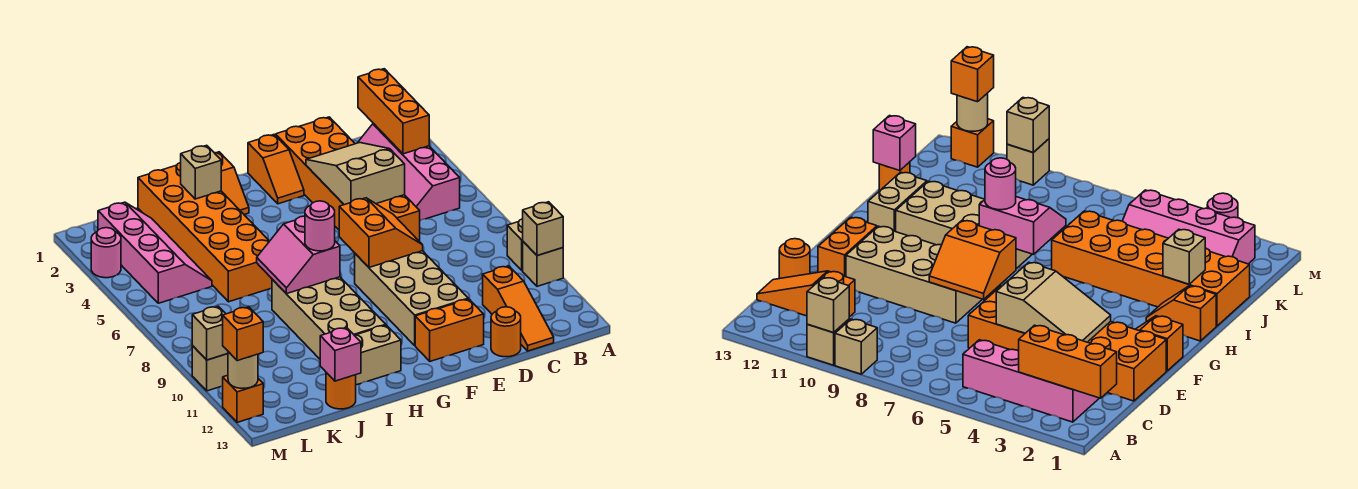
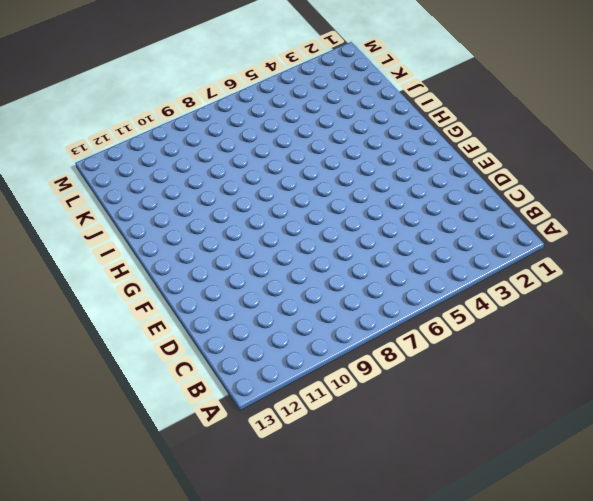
none -> tan brick A9 level 1
none -> tan brick A10 level 1
none -> pink slope B2:C5 level 1 top B

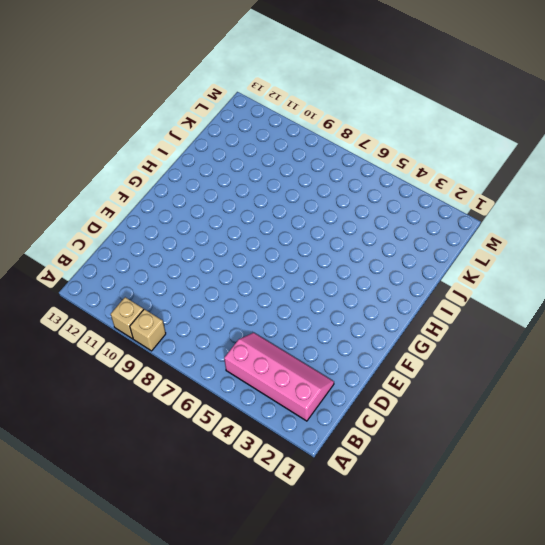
none -> orange slope C11:C13 level 1 top 11
none -> orange brick D1:E6 level 1
none -> orange round brick D13 level 1

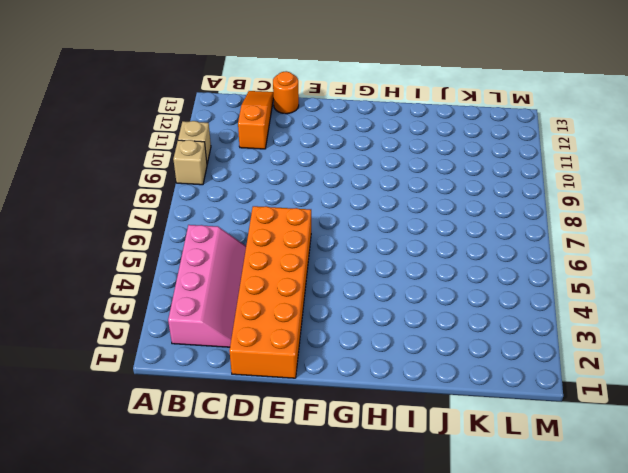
none -> tan brick E8:F11 level 1
none -> orange brick E12:F12 level 1
none -> orange slope F1:F2 level 1 top 1

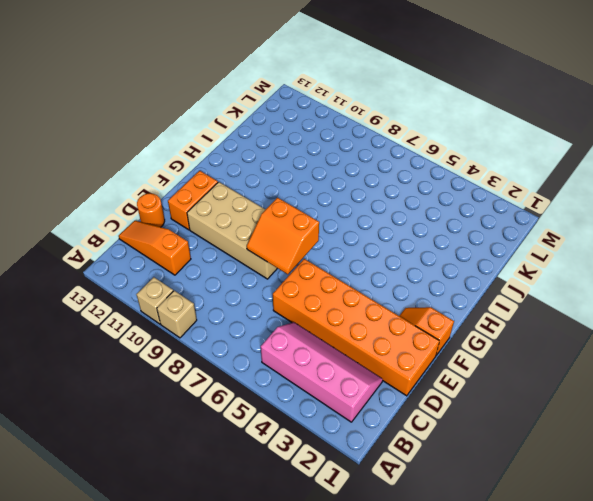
none -> orange slope H1:H2 level 1 top 1
none -> tan brick H8:I11 level 1
none -> tan brick H12:I12 level 1

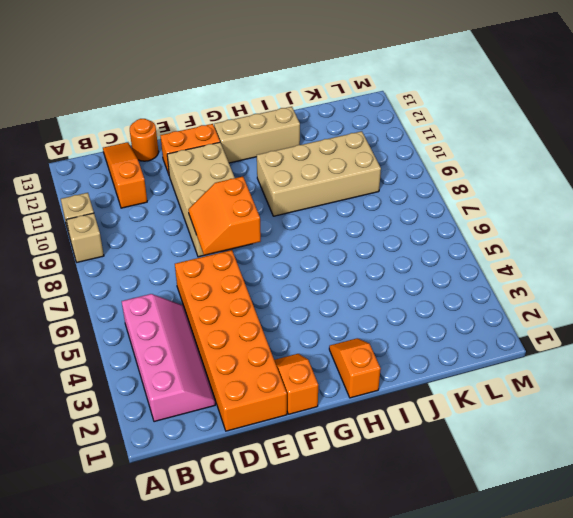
tan brick G12:I12 level 1 -> tan brick H12:I12 level 1
tan brick H9:K10 level 1 -> tan brick H8:I11 level 1
none -> orange brick I1:J6 level 1
none -> orange round brick J13 level 1
none -> pink slope K2:L5 level 1 top L

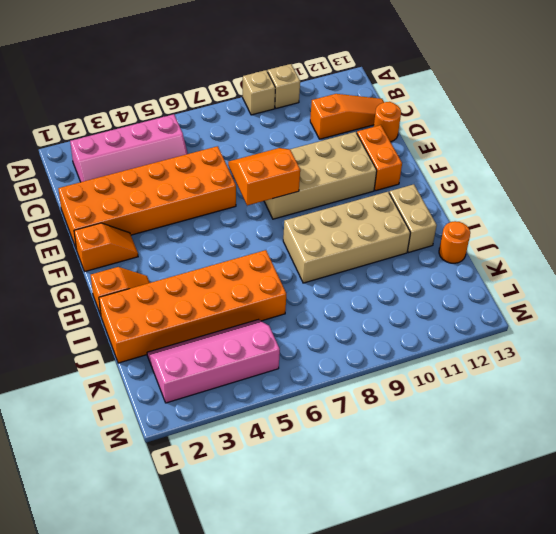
none -> pink round brick M3 level 1
none -> tan brick M10 level 1
none -> orange brick M12 level 1

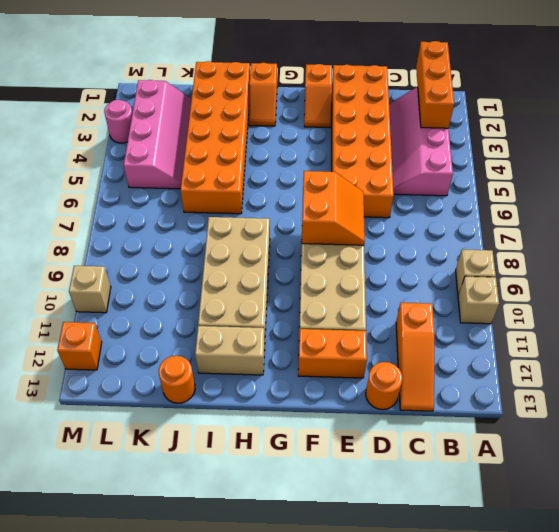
none -> tan brick A10 level 2
none -> tan slope D3:E5 level 2 top 5
none -> pink slope H7:I8 level 2 top H

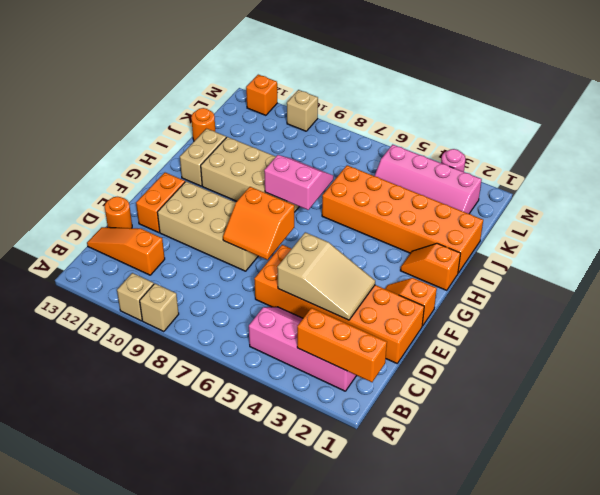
none -> tan brick A10 level 2
none -> tan brick I2 level 2
none -> pink brick J13 level 2

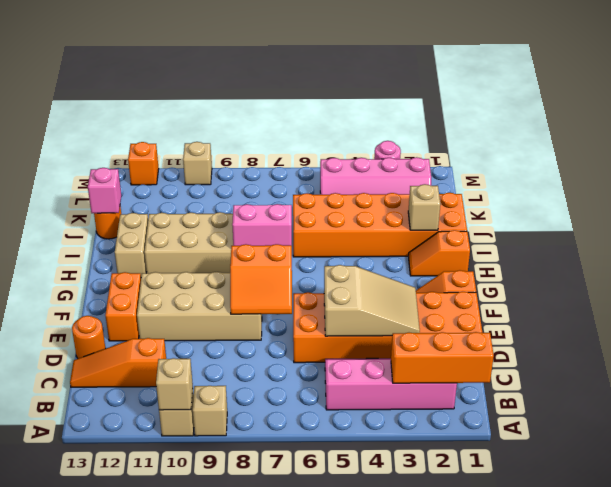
none -> tan brick M10 level 2
none -> tan round brick M12 level 2
none -> pink round brick H8 level 3

